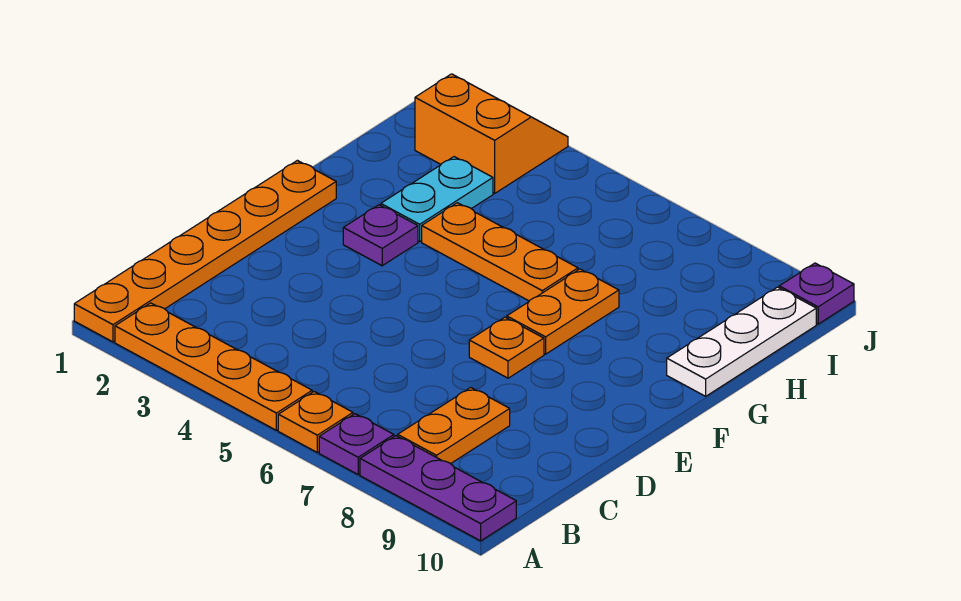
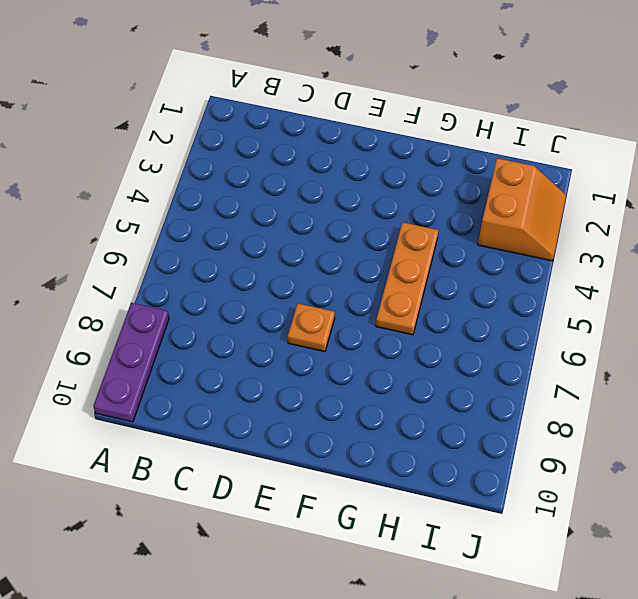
none -> orange plate A1:F1 level 1
none -> orange plate A2:A5 level 1
none -> orange plate A6 level 1

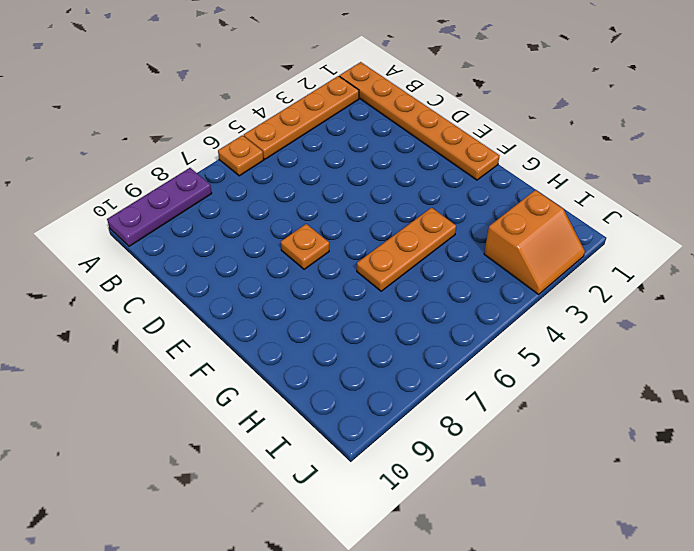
none -> purple plate A7 level 1
none -> orange plate B8:C8 level 1
none -> purple plate F3 level 1

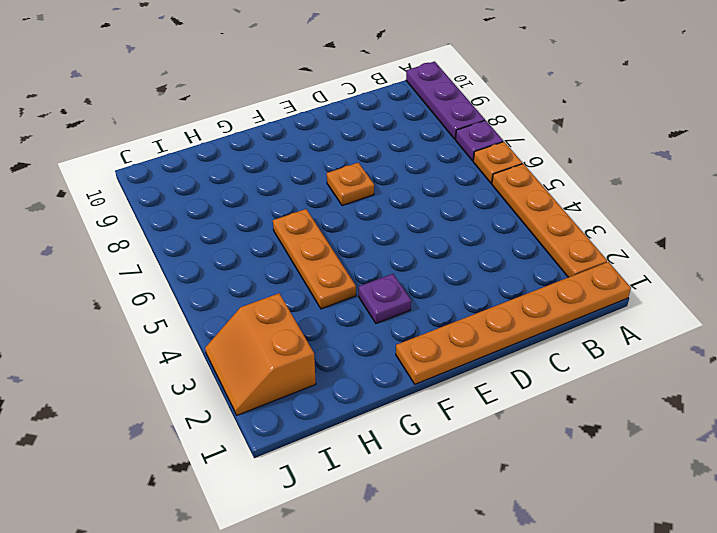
none -> orange plate B8:C8 level 1
none -> orange plate F7:G7 level 1
none -> cyan plate G3:H3 level 1

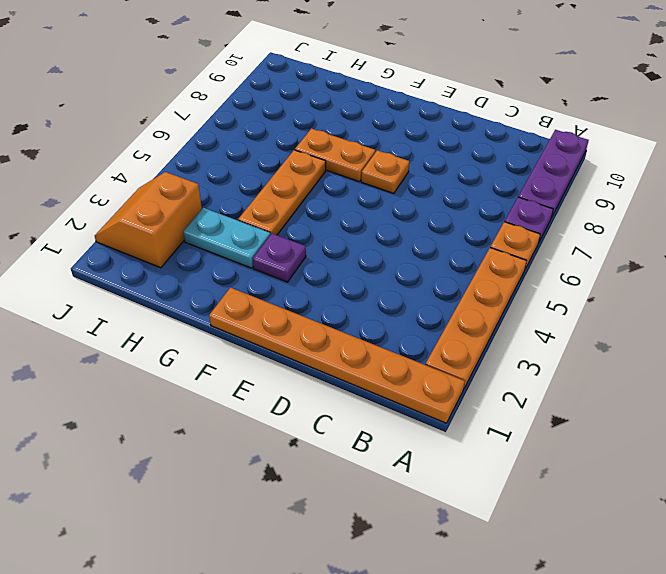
none -> orange plate B8:C8 level 1
none -> white plate G10:I10 level 1
none -> purple plate J10 level 1

